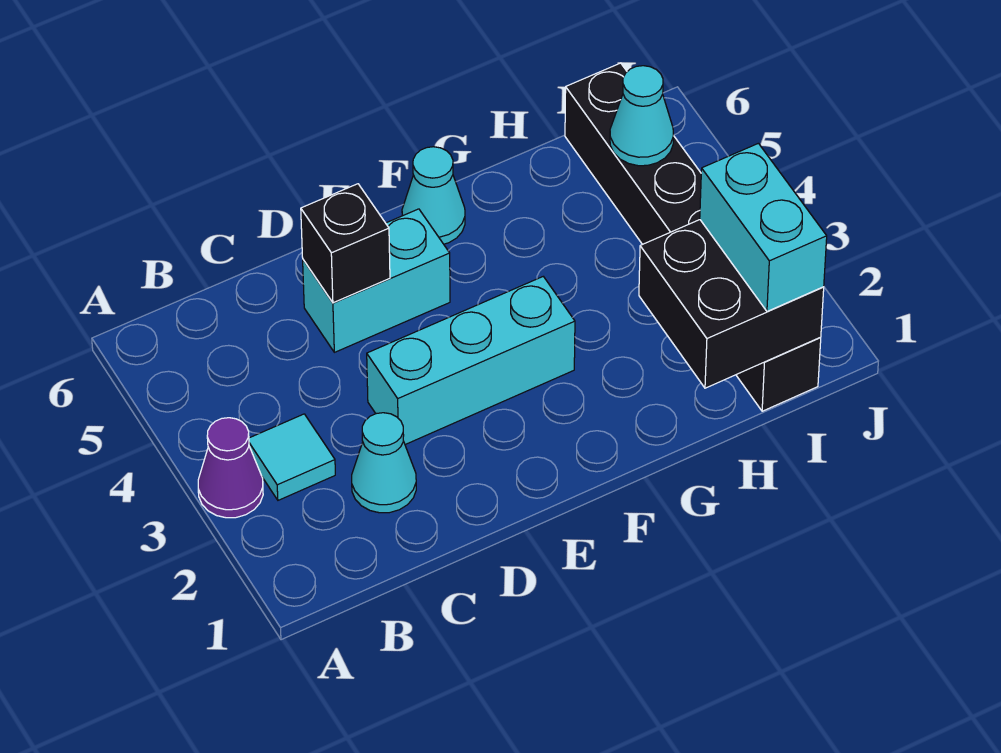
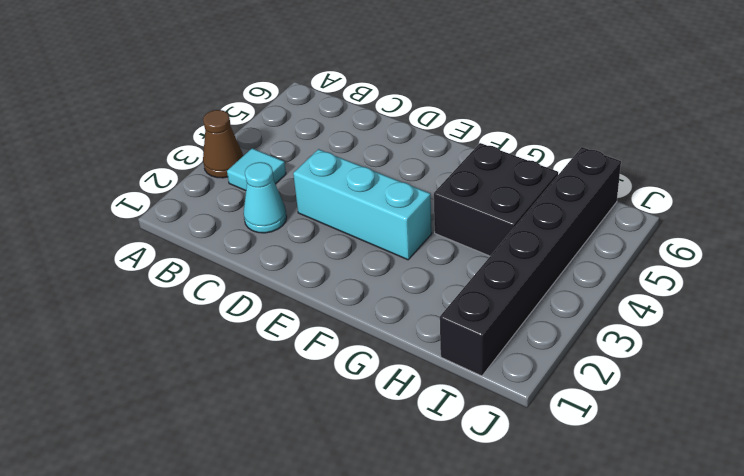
brown cone A3 level 1 -> purple cone A3 level 1
black brick G4:H5 level 1 -> black brick H1:I2 level 2
none -> cyan brick D5:E5 level 1
none -> cyan cone F6 level 1

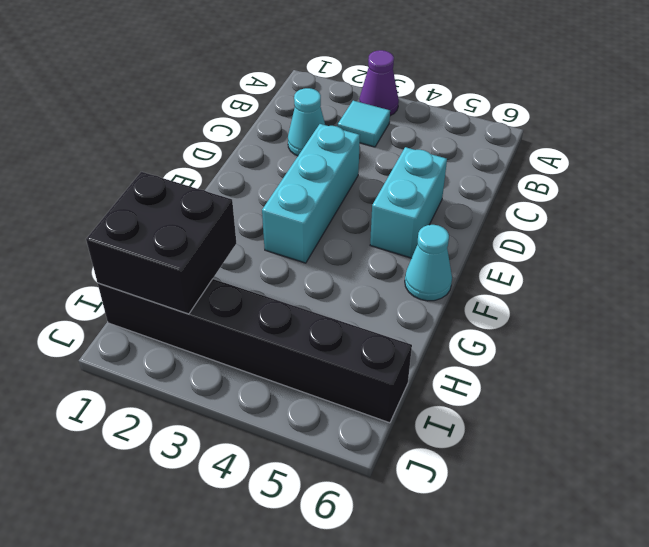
none -> black brick D5 level 2
none -> cyan cone I5 level 2

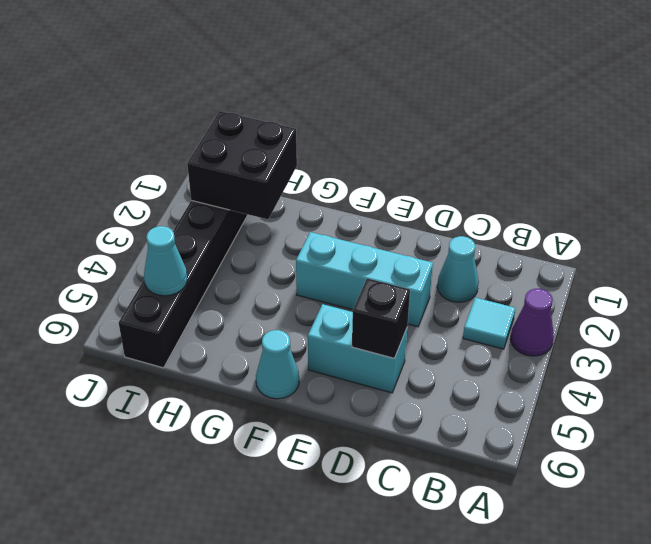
none -> cyan brick I1:I2 level 3

